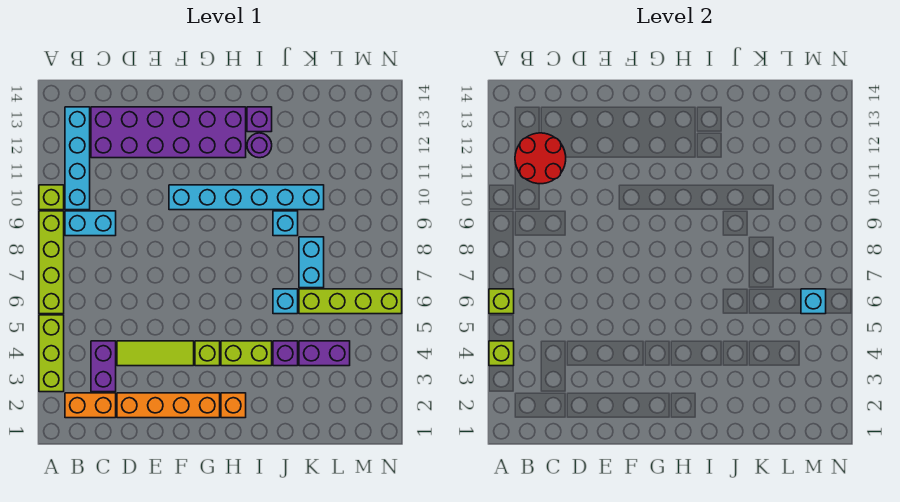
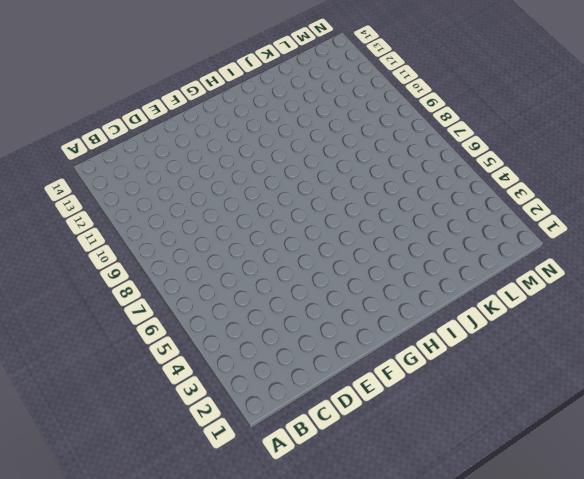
none -> lime brick A3:A5 level 1
none -> lime brick A6:A9 level 1
none -> lime brick A10 level 1

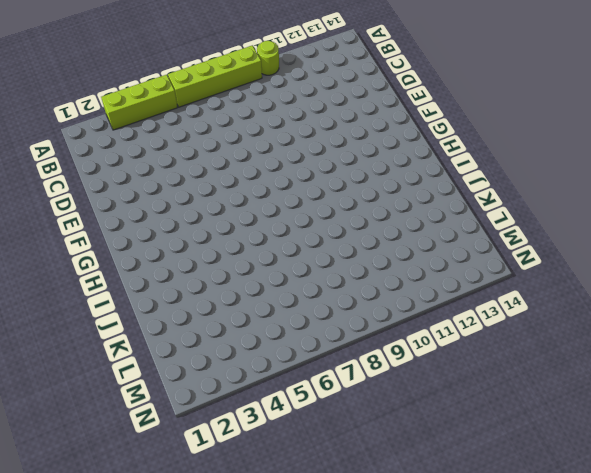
lime round brick A10 level 1 -> lime brick A10 level 1
none -> orange brick B2:C2 level 1
none -> cyan brick B9:C9 level 1
none -> cyan brick B10:B13 level 1

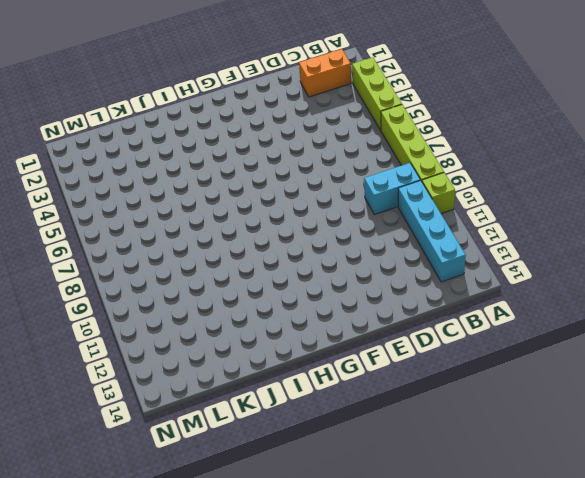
none -> purple brick C3:C4 level 1
none -> purple brick C12:H13 level 1
none -> orange brick D2:G2 level 1

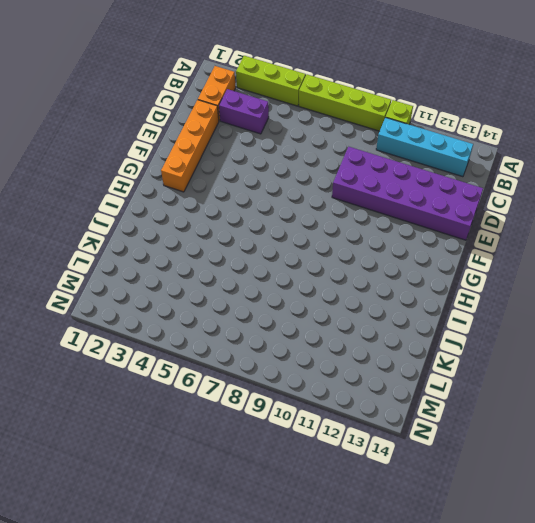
purple brick D9:E14 level 1 -> purple brick C12:H13 level 1
none -> cyan brick B9:C9 level 1
none -> lime tile D4:F4 level 1
none -> cyan brick F10:K10 level 1

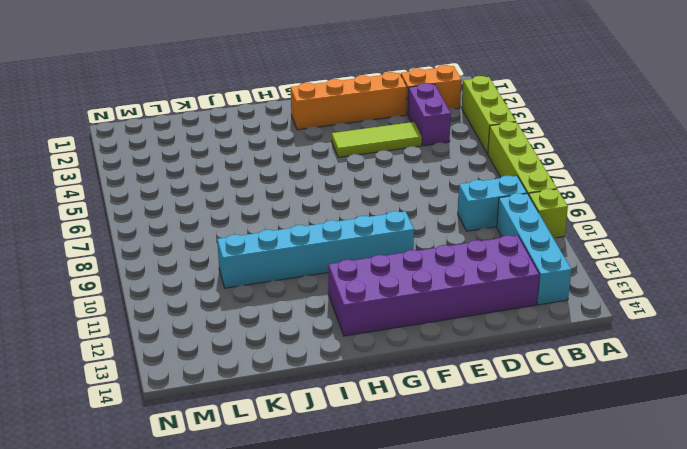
none -> lime brick G4 level 1
none -> orange brick H2 level 1
none -> lime brick H4:I4 level 1

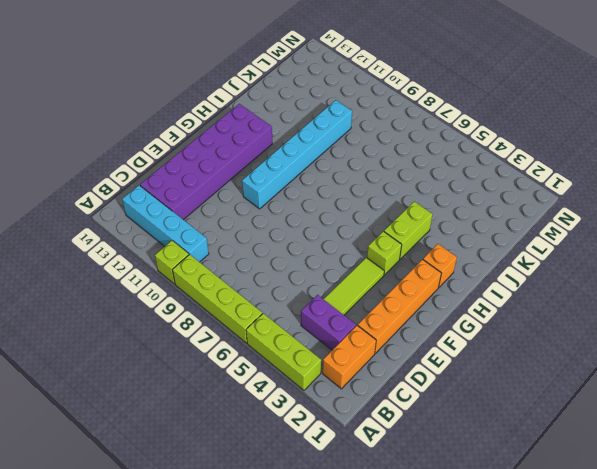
none -> cyan brick B9:C9 level 1
none -> purple round brick I12 level 1
none -> purple brick I13 level 1

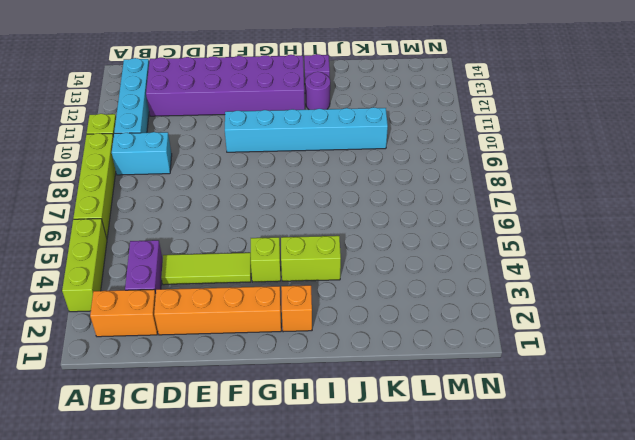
none -> purple brick J4 level 1
none -> cyan brick J6 level 1
none -> cyan brick J9 level 1

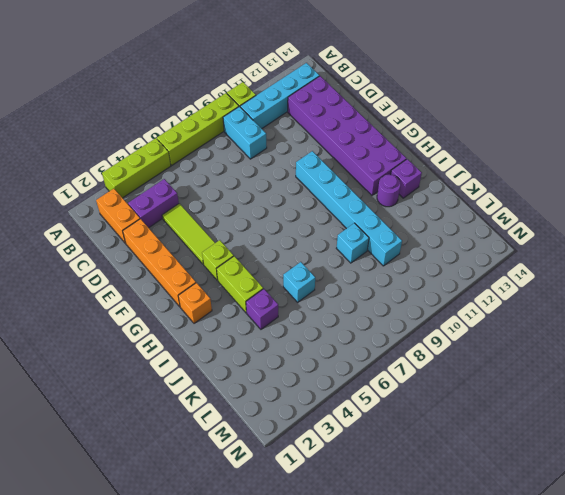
none -> purple brick K4:L4 level 1
none -> lime brick K6:N6 level 1
none -> cyan brick K7:K8 level 1

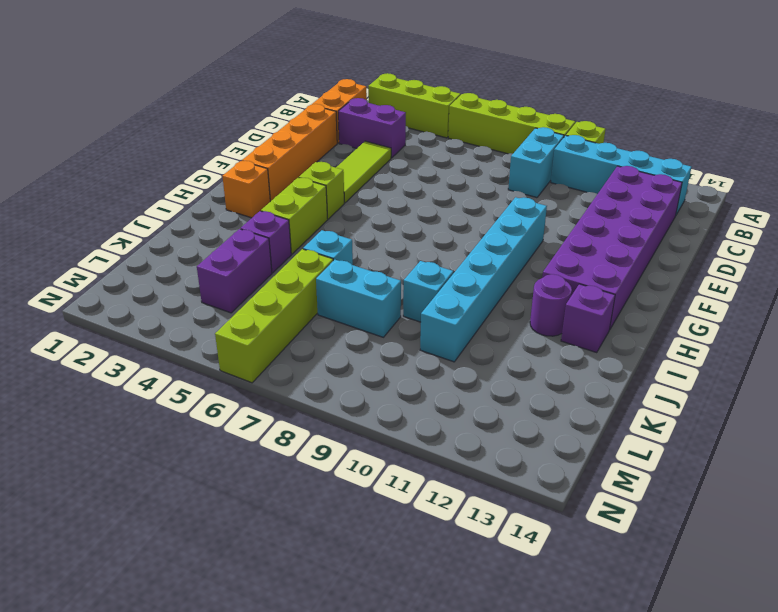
none -> lime brick A4 level 2
none -> lime brick A6 level 2
none -> red round brick B11:C12 level 2

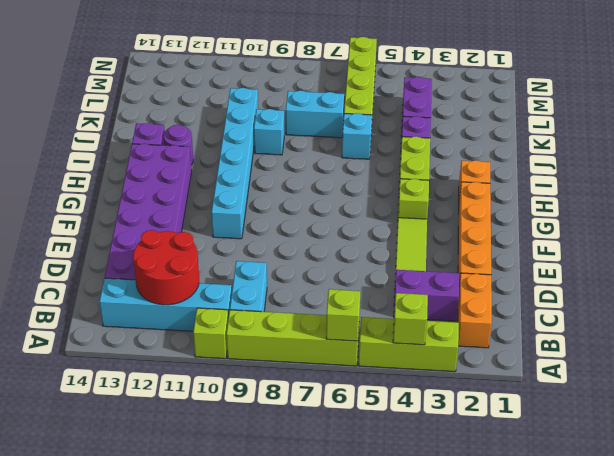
none -> cyan brick M6 level 2

